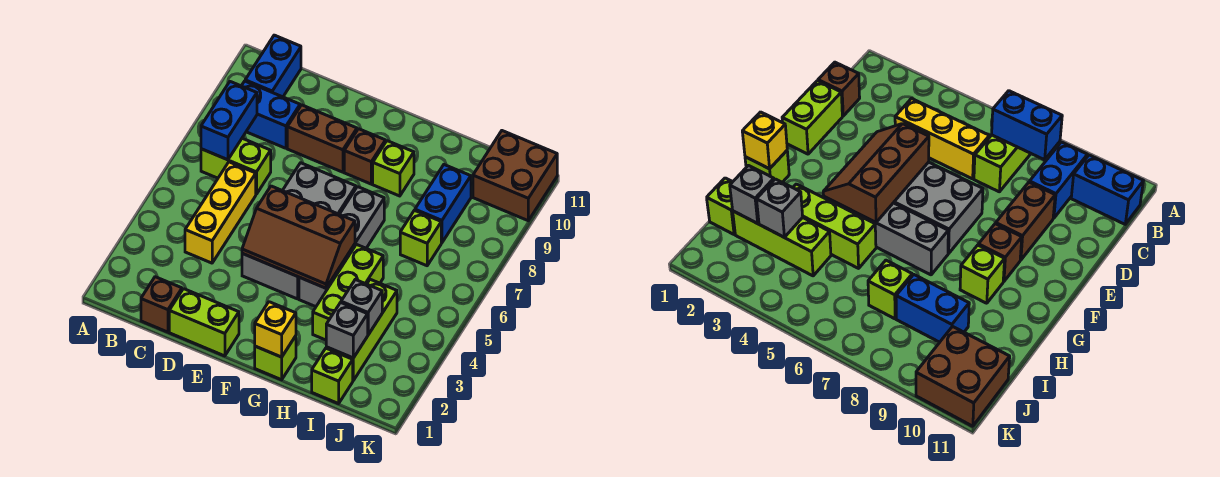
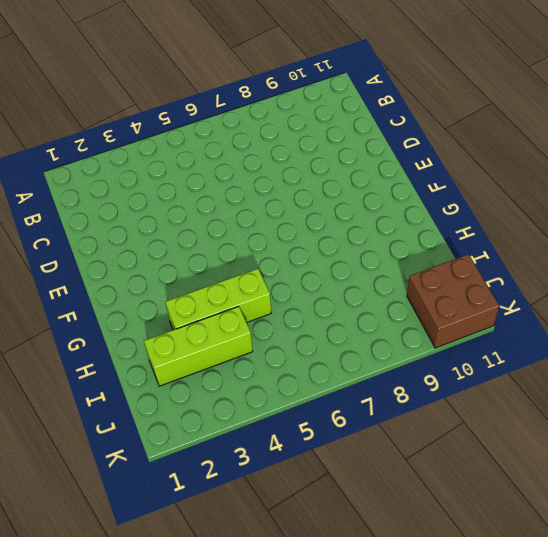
none -> lime brick B7:C7 level 1
none -> blue brick B9:C9 level 1
none -> blue brick B10:B11 level 1

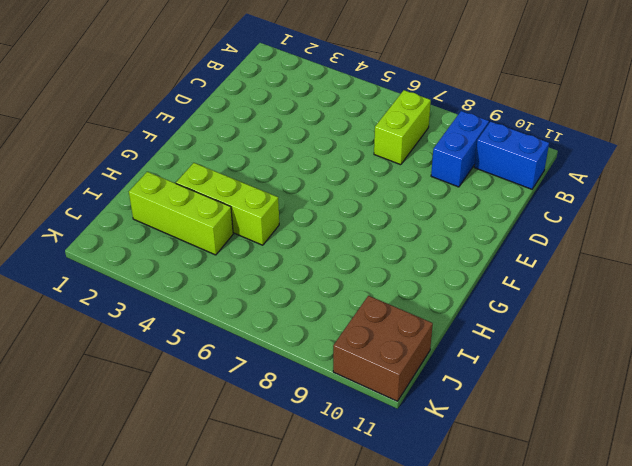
none -> brown brick C1 level 1
none -> yellow brick C4:C6 level 1
none -> lime brick D1:E1 level 1

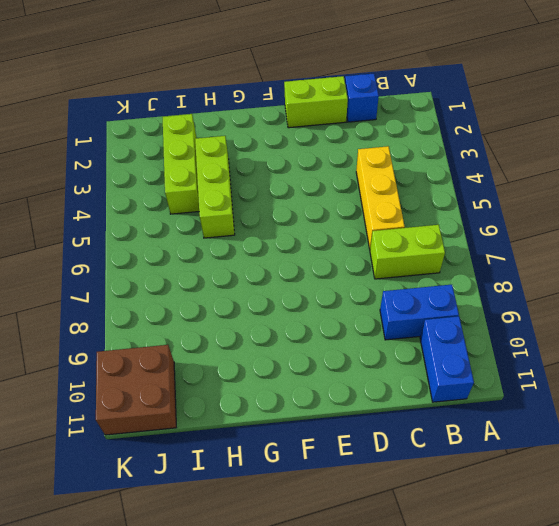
blue brick C1 level 1 -> brown brick C1 level 1
none -> brown brick D9:E9 level 1
none -> grey brick E4:F7 level 1
none -> brown brick F9 level 1

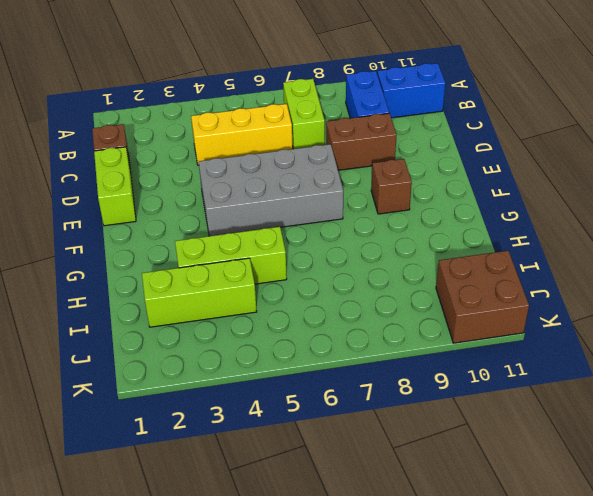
brown brick D8:D9 level 1 -> brown brick D9:E9 level 1
none -> lime brick G1 level 1
none -> grey brick G4:G7 level 1
none -> lime brick G9 level 1

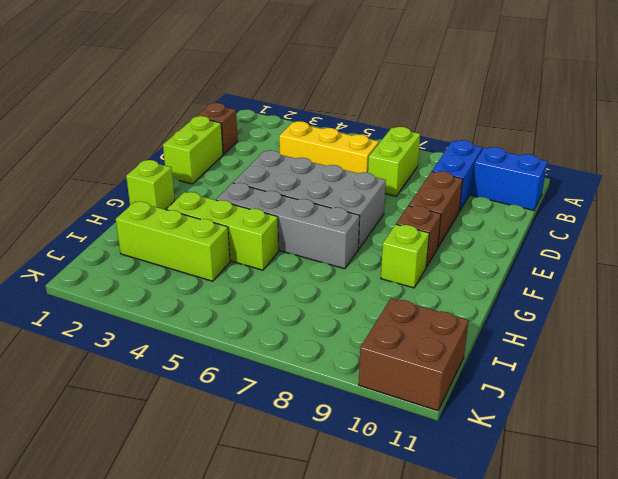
none -> lime brick I1 level 1
none -> lime brick I7 level 1
none -> blue brick I8:I9 level 1

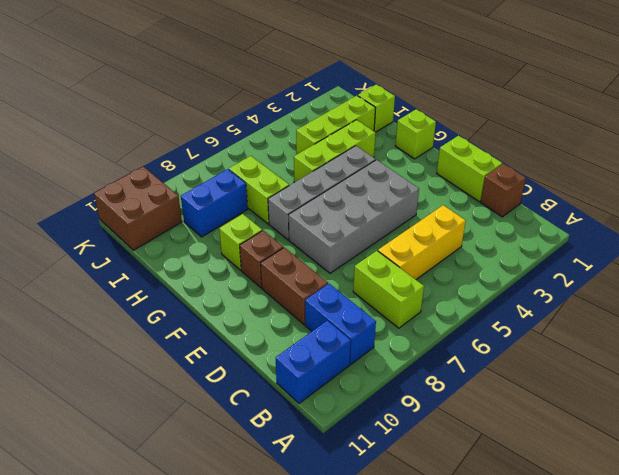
lime brick H7:I7 level 1 -> lime brick I7 level 1
none -> blue brick B7:B8 level 2
none -> brown slope E4:G5 level 2 top 5
none -> yellow brick G1 level 2

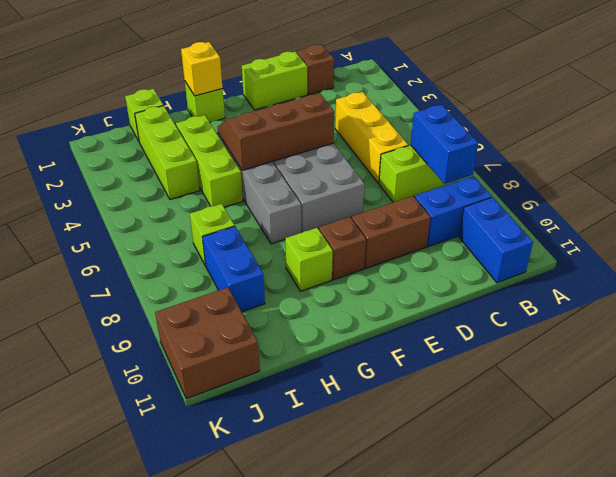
none -> grey brick I2 level 2
none -> grey brick I3 level 2

